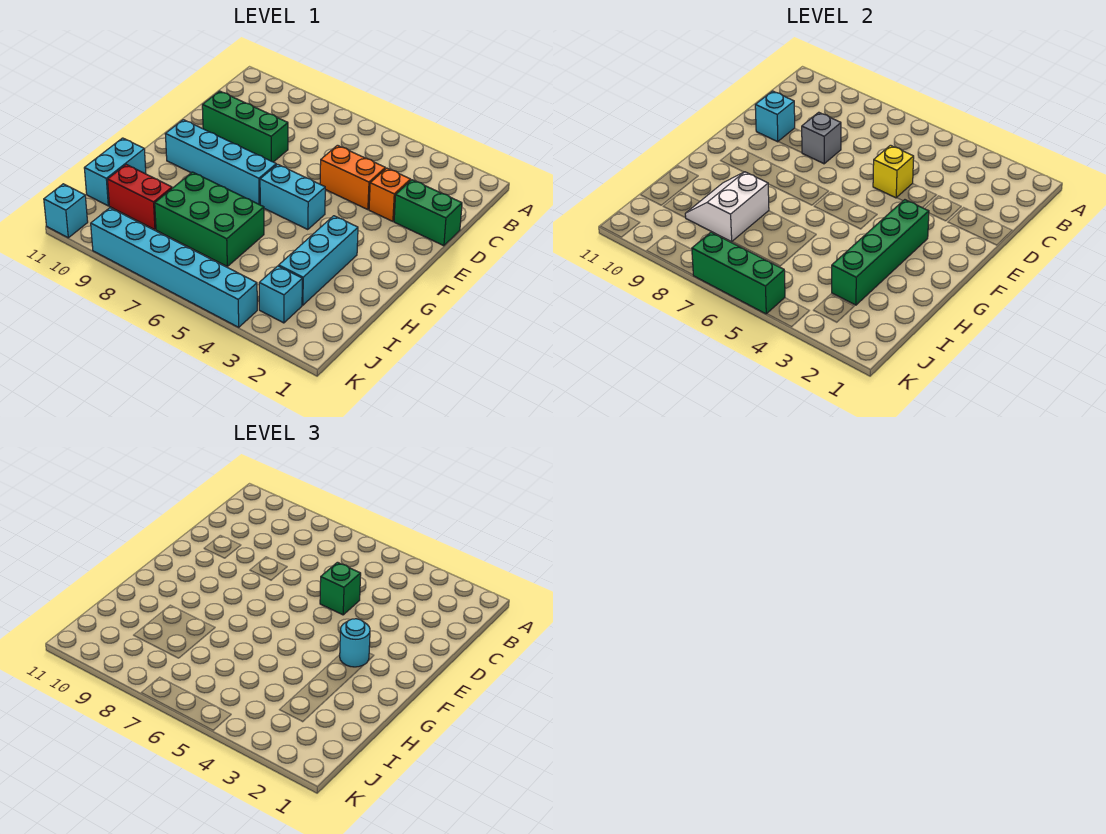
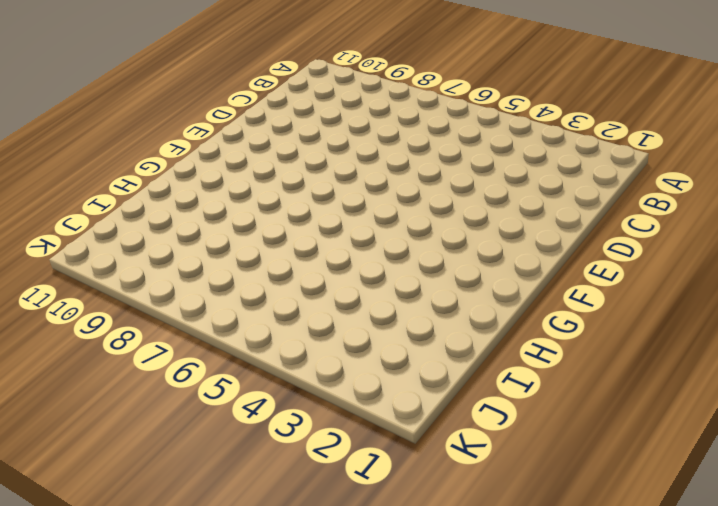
none -> green brick D1:D2 level 1
none -> orange brick D3 level 1
none -> orange brick D4:D5 level 1

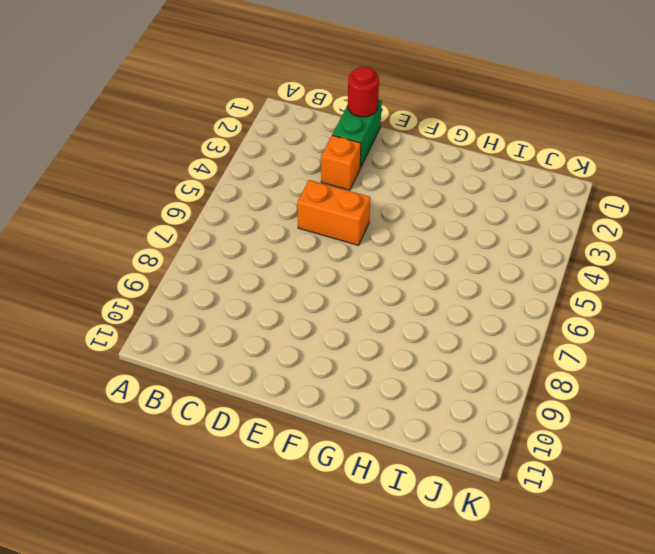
red round brick D1 level 2 -> none
orange brick D5:E5 level 1 -> orange brick D4:D5 level 1
none -> green brick D8:D10 level 1
none -> cyan brick F5:F6 level 1
none -> cyan brick F7:F10 level 1

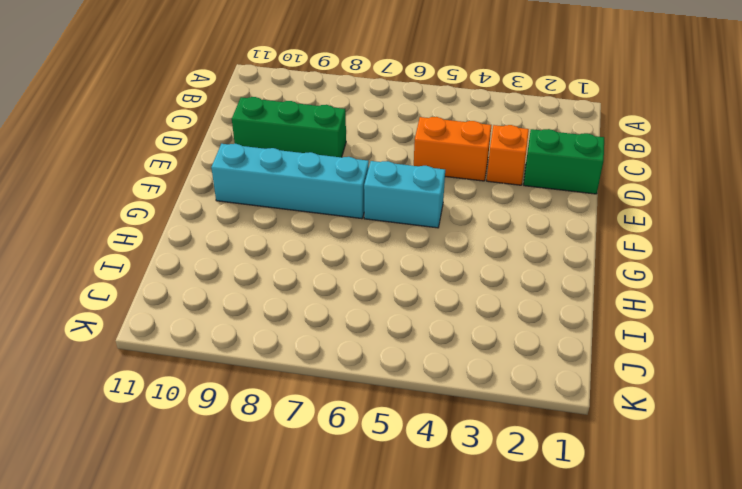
none -> cyan brick G3:I3 level 1
none -> green brick H6:I8 level 1
none -> cyan brick H11:I11 level 1

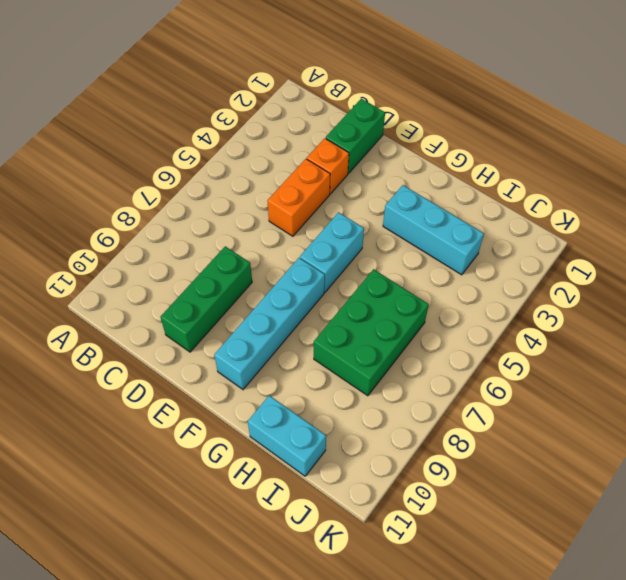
none -> red brick I9:I10 level 1
none -> cyan brick J3 level 1
none -> cyan brick K4:K9 level 1

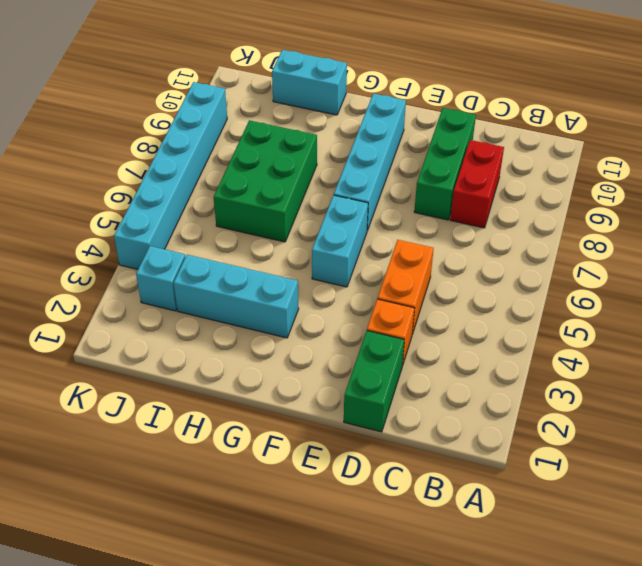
red brick C8:C9 level 1 -> red brick I9:I10 level 1
none -> cyan brick K11 level 1
none -> yellow brick D5 level 2
none -> grey brick D8 level 2

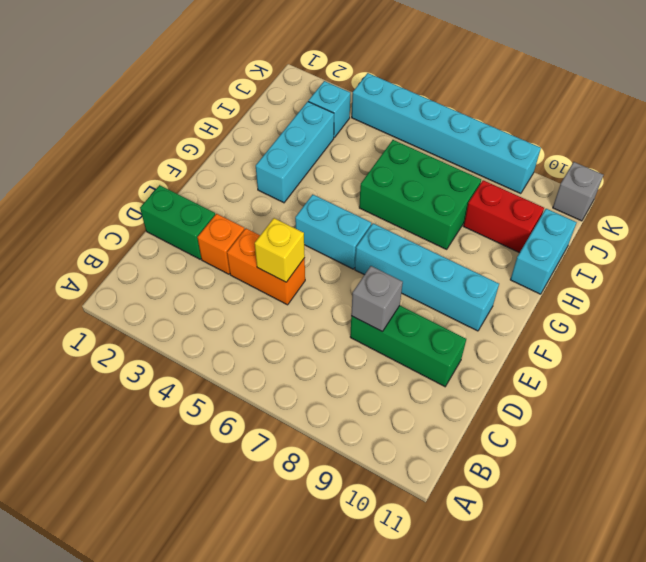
grey brick K11 level 1 -> cyan brick K11 level 1
none -> cyan brick D10 level 2
none -> green brick F3:I3 level 2
none -> white slope H8:I9 level 2 top 8

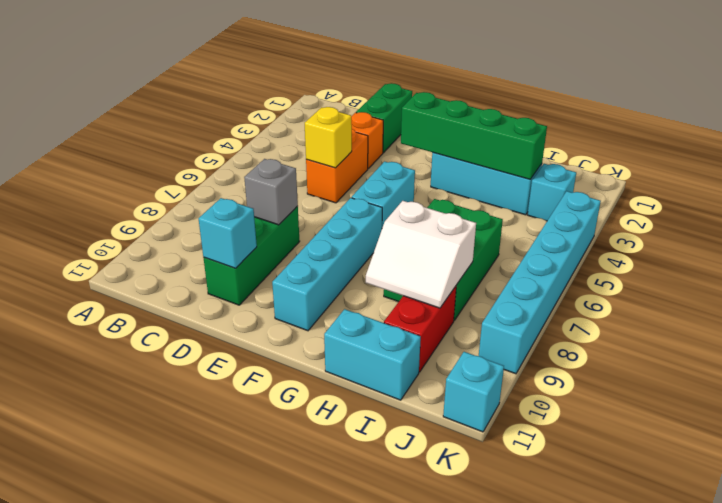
none -> green brick K5:K7 level 2
none -> green brick D5 level 3
none -> cyan round brick F3 level 3

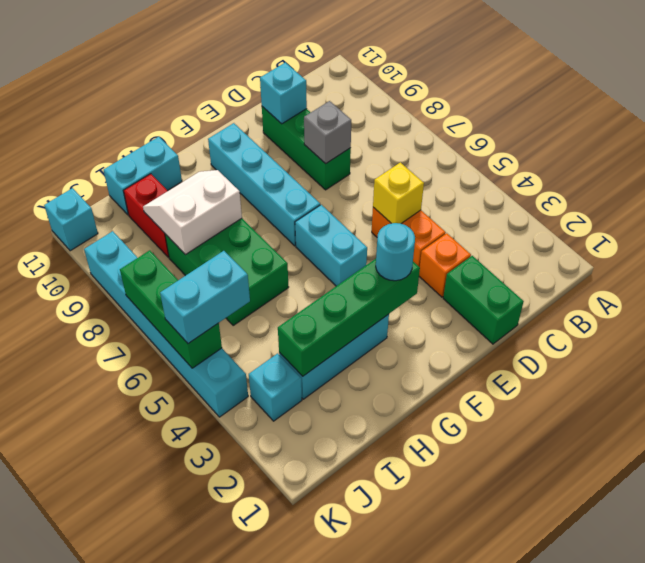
cyan brick J5:K5 level 3 -> none
none -> green brick D5 level 3

